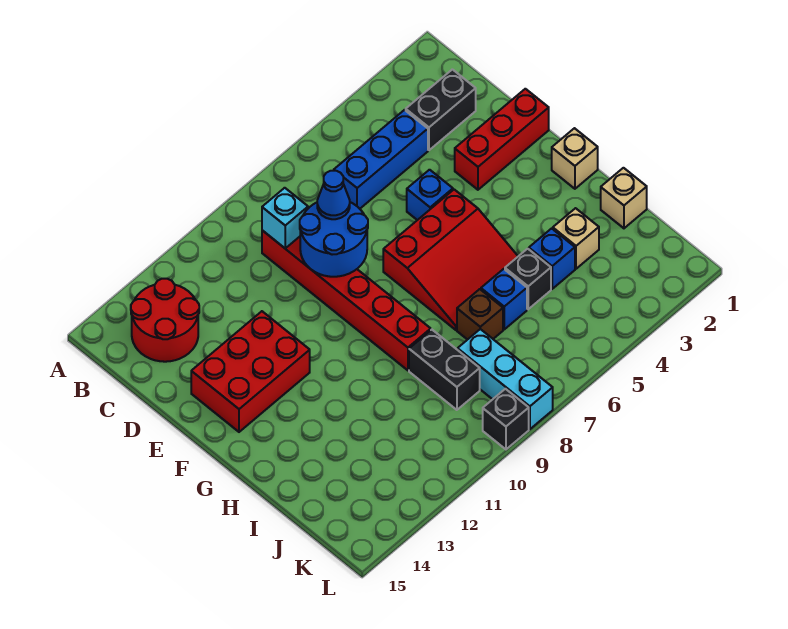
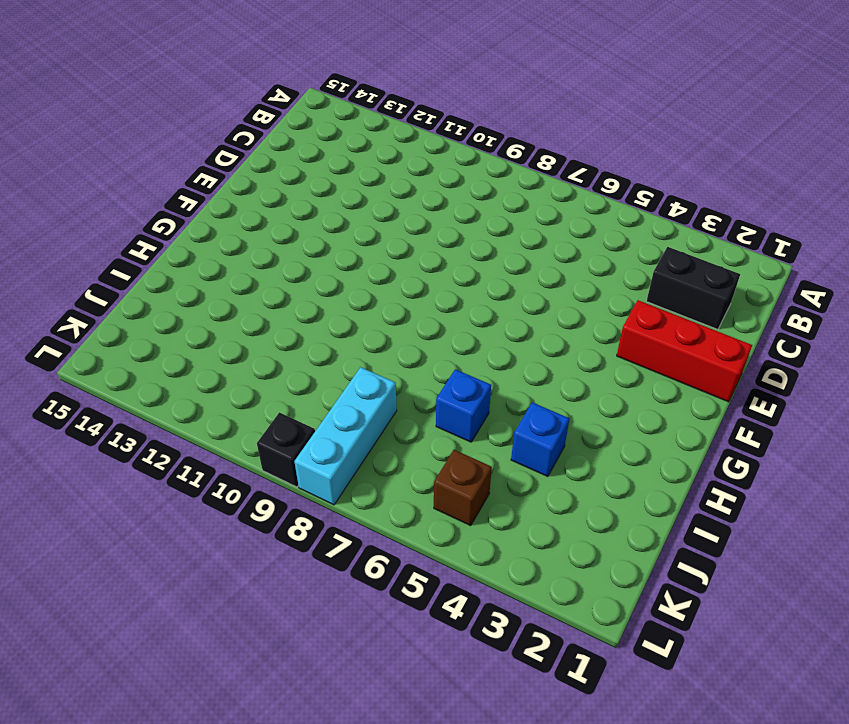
brown brick K5 level 1 -> brown brick I7 level 1
none -> red round brick B13:C14 level 1
none -> blue brick C4:C6 level 1
none -> red brick C9:H9 level 1

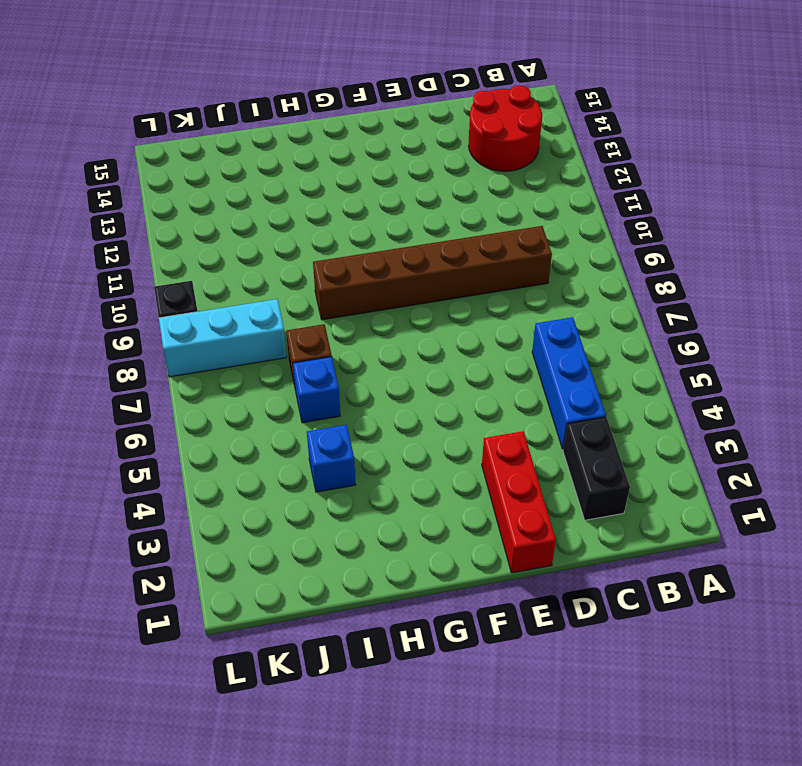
brown brick C9:H9 level 1 -> red brick C9:H9 level 1
none -> blue brick E5 level 1
none -> red brick E12:F14 level 1
none -> red slope F5:H7 level 1 top F

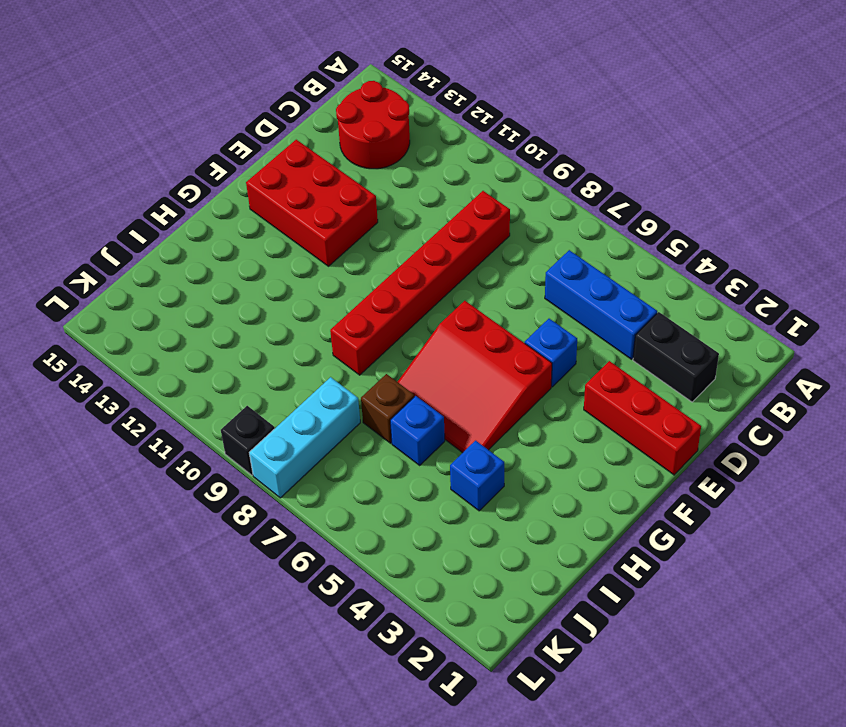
none -> tan brick G1 level 1
none -> tan brick I1 level 1
none -> tan brick I3 level 1

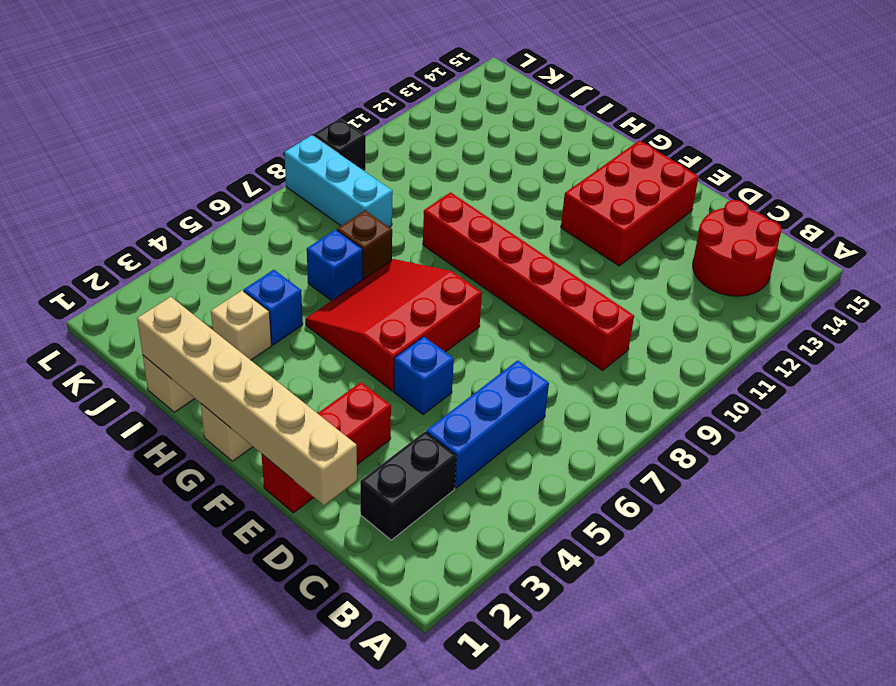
tan brick D1:I1 level 2 -> none
none -> black brick I5 level 1
none -> black brick I9:J9 level 1
none -> cyan brick C9 level 2

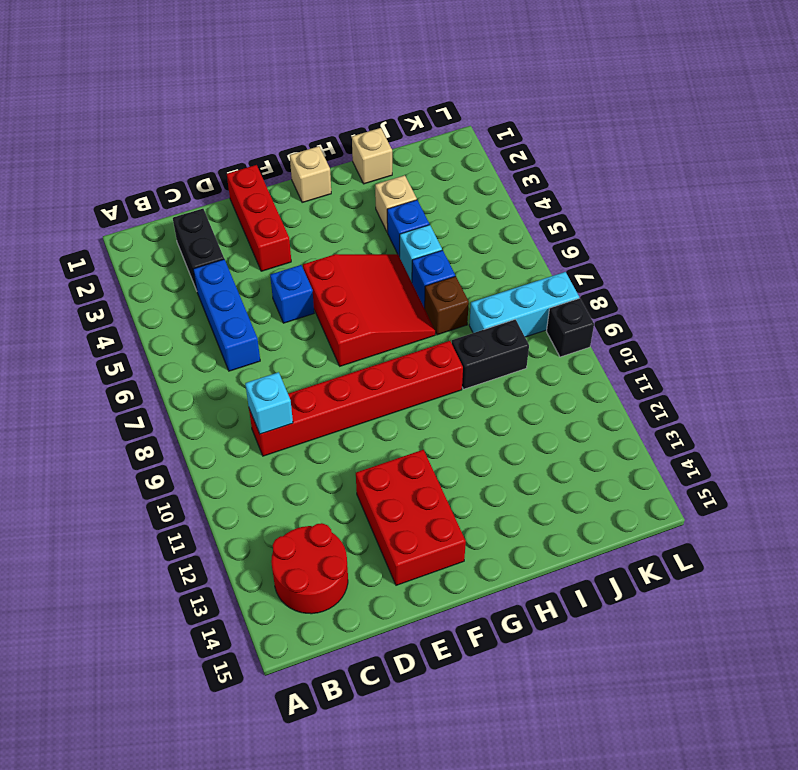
cyan brick I5 level 1 -> black brick I5 level 1
none -> blue round brick D8:E9 level 2
none -> blue cone D8 level 3

